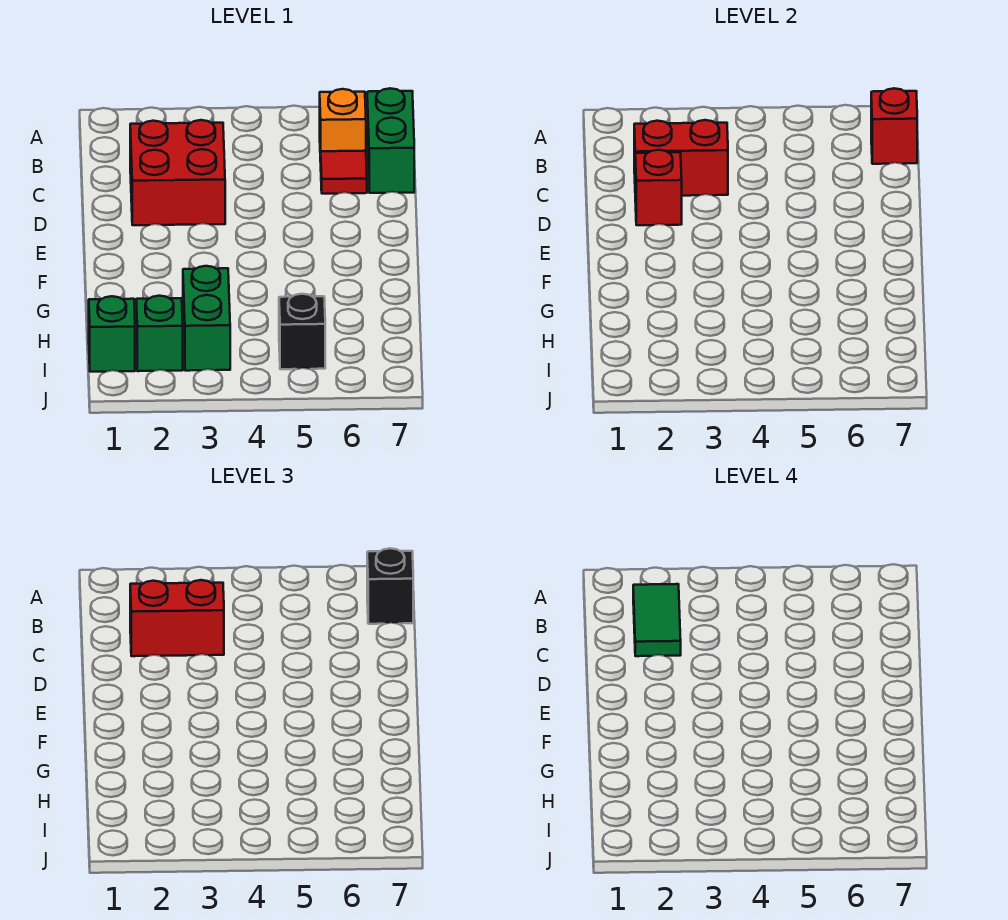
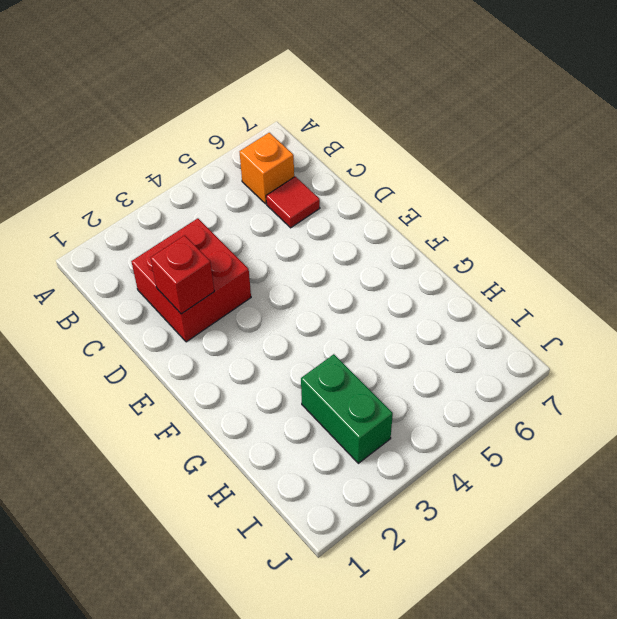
none -> green brick B7:C7 level 1
none -> green brick I1 level 1
none -> green brick I2 level 1

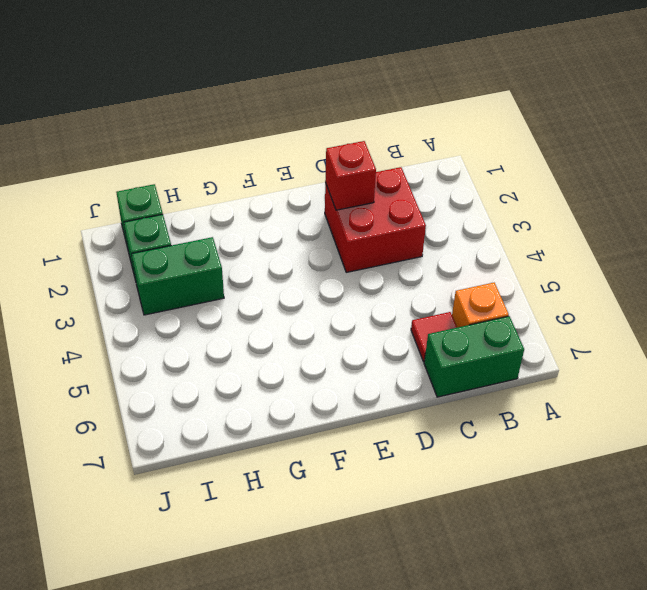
none -> black brick I5 level 1
none -> red brick B7 level 2
none -> red brick C2:C3 level 2

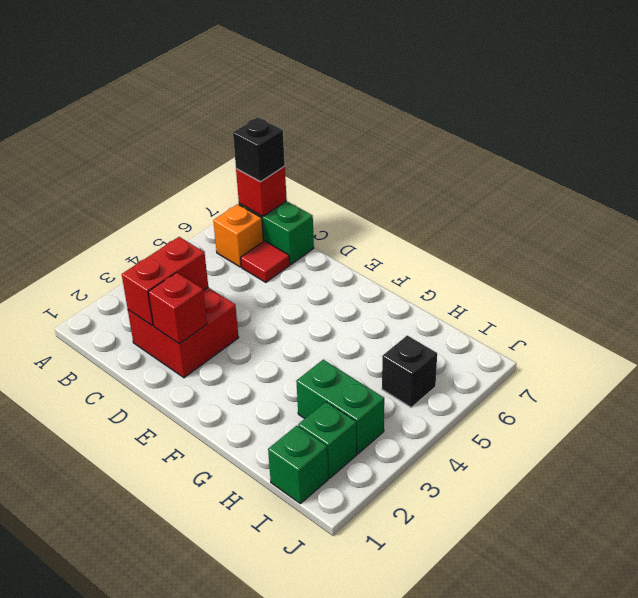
none -> red brick C2:C3 level 3
none -> green tile B2:C2 level 4

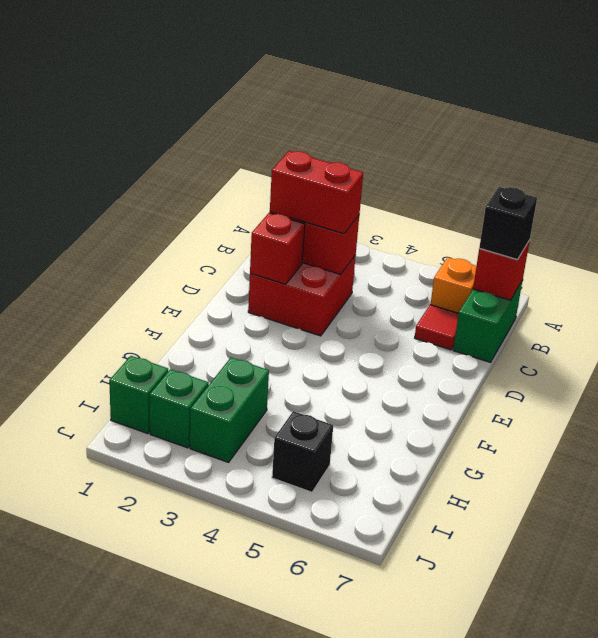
none -> green tile B2:C2 level 4

